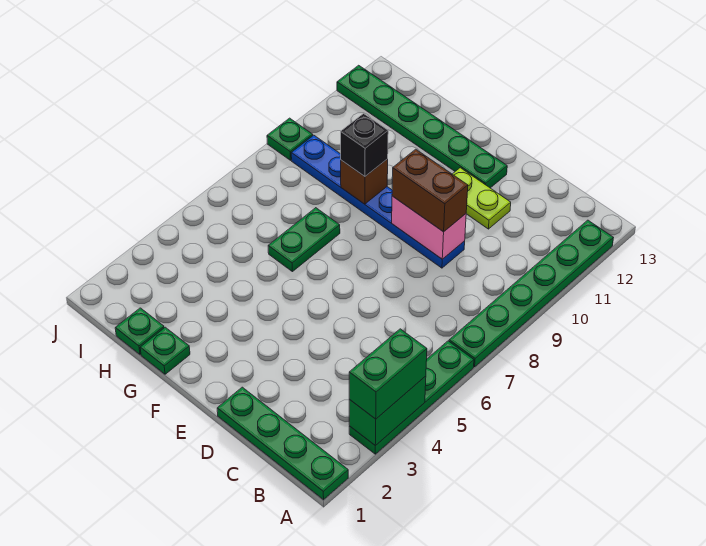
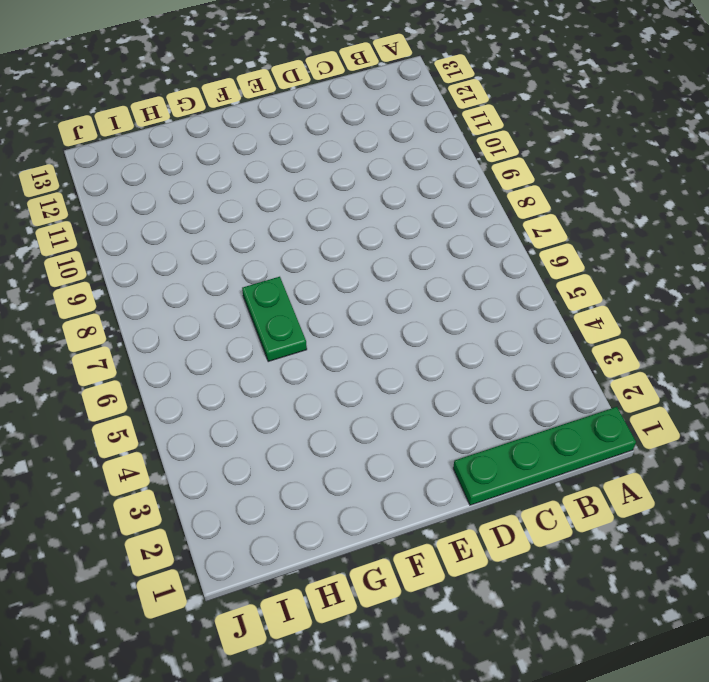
none -> green plate A3:A6 level 1
none -> green plate A7:A12 level 1
none -> blue plate D9:I9 level 1

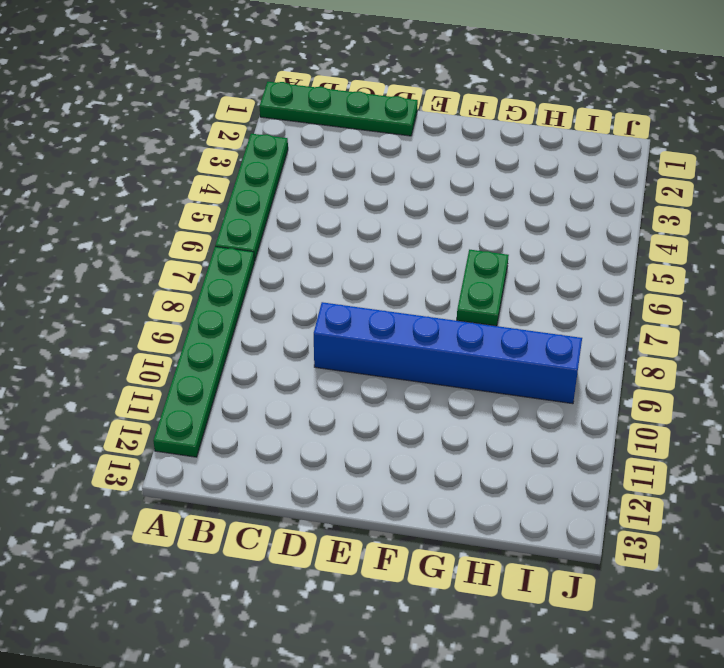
blue brick D9:I9 level 1 -> blue plate D9:I9 level 1
none -> lime plate D11:E11 level 1
none -> green plate E12:J12 level 1
none -> green plate G1 level 1

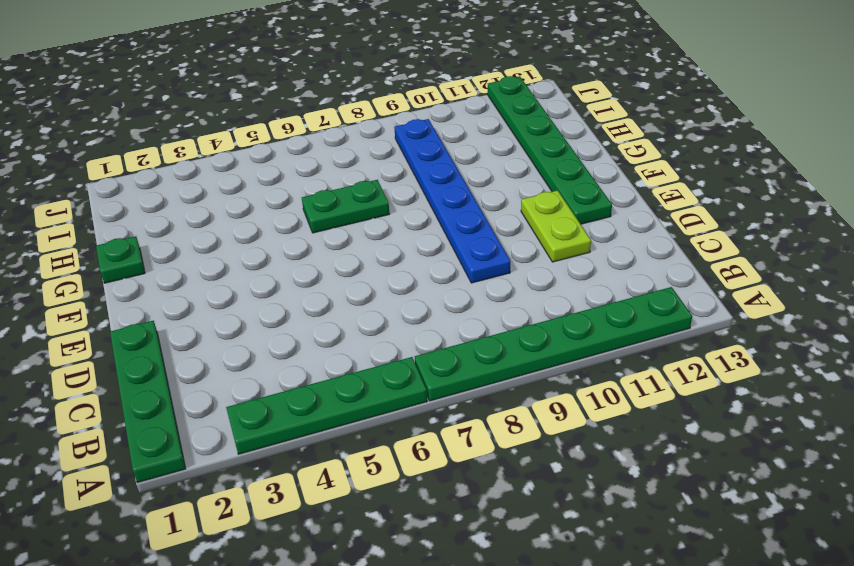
none -> green plate H1 level 1
none -> green plate J9 level 1
none -> green brick A3:A4 level 2

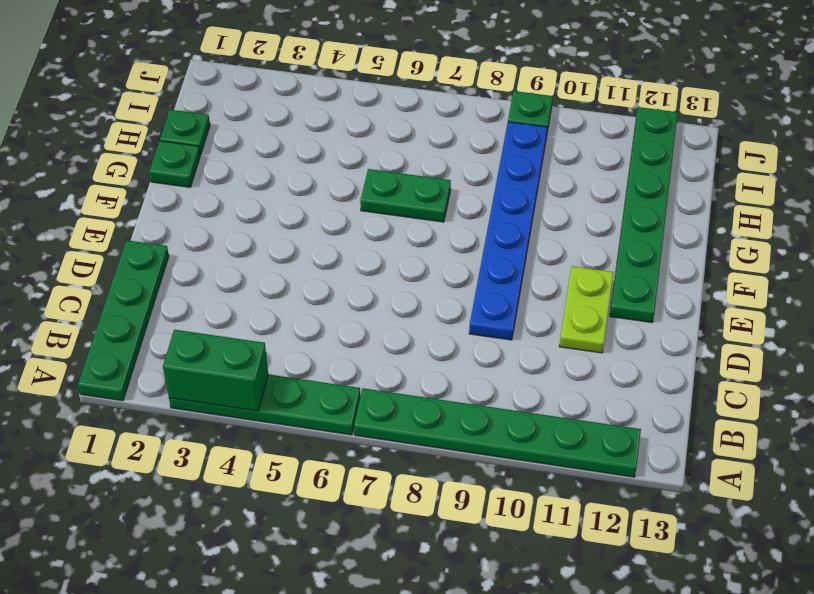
none -> pink brick D9:E9 level 2
none -> brown brick G9 level 2
none -> green brick A3:A4 level 3

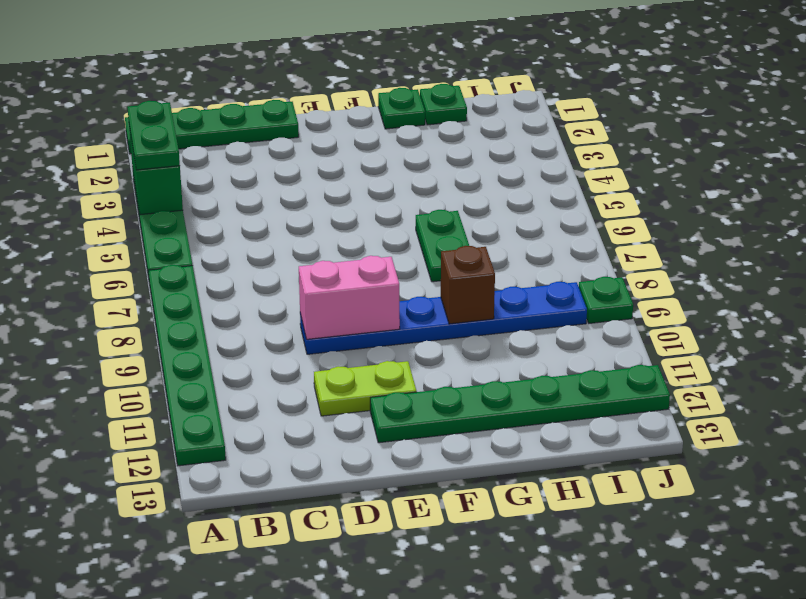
green plate A3:A4 level 3 -> green brick A3:A4 level 3
none -> brown brick D9:E9 level 3
none -> black brick G9 level 3

